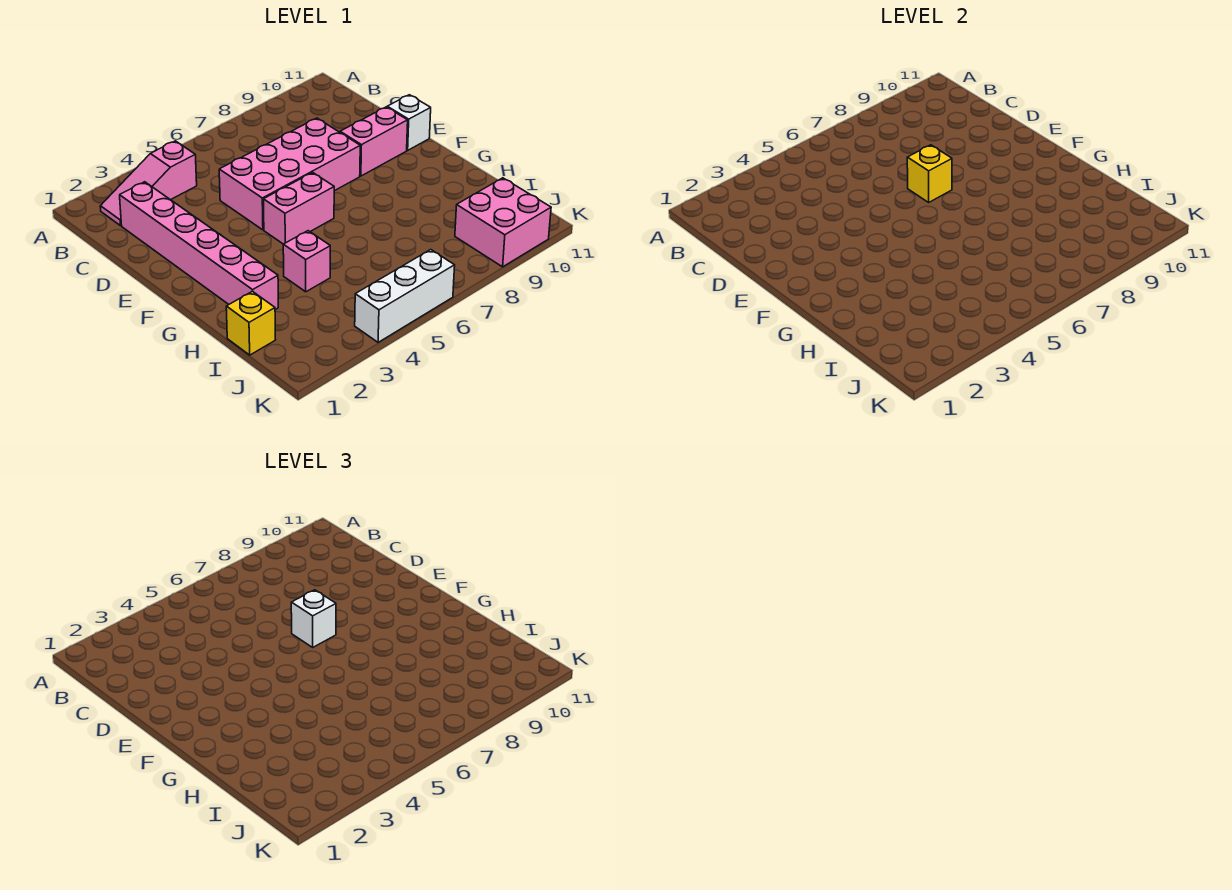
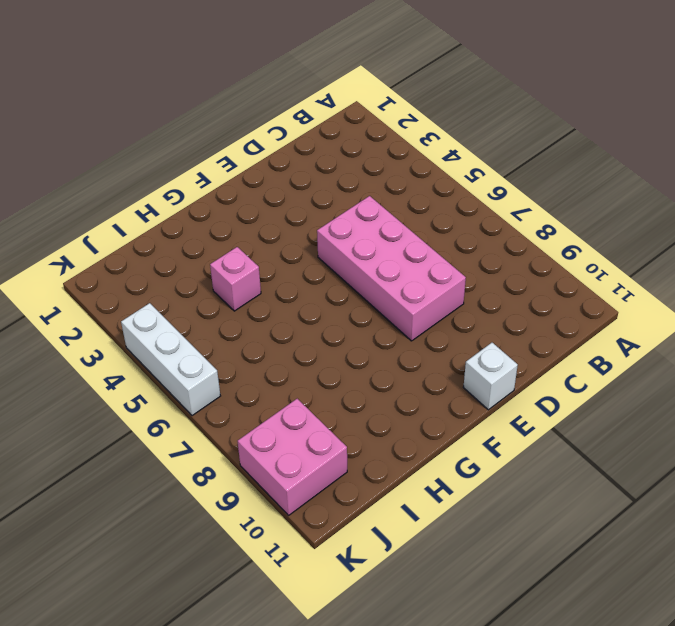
none -> pink slope B2:B4 level 1 top 4
none -> pink brick C2:H2 level 1
none -> pink brick E9:E10 level 1

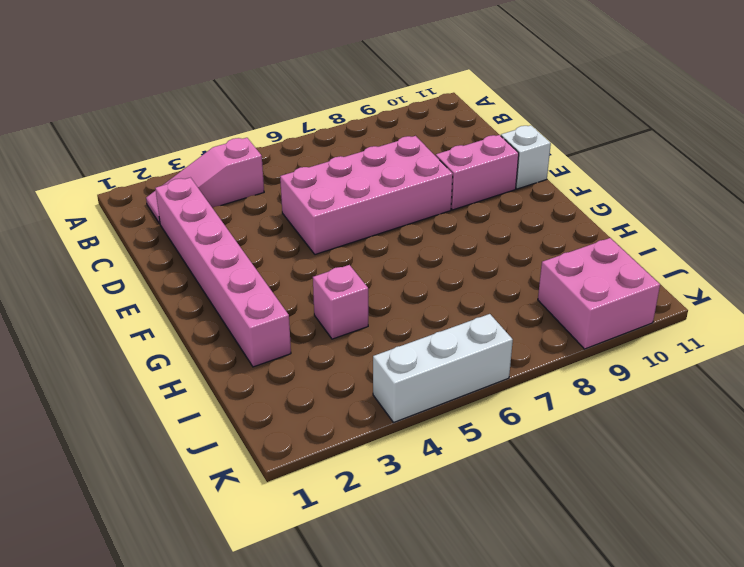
none -> pink brick F5:F6 level 1
none -> yellow brick I1 level 1
none -> yellow brick E7 level 2

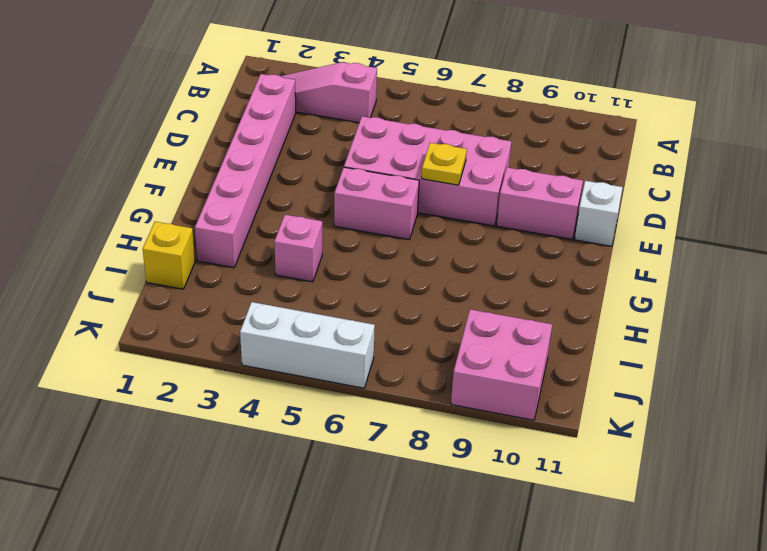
yellow plate E7 level 2 -> yellow brick E7 level 2
none -> white brick E7 level 3

